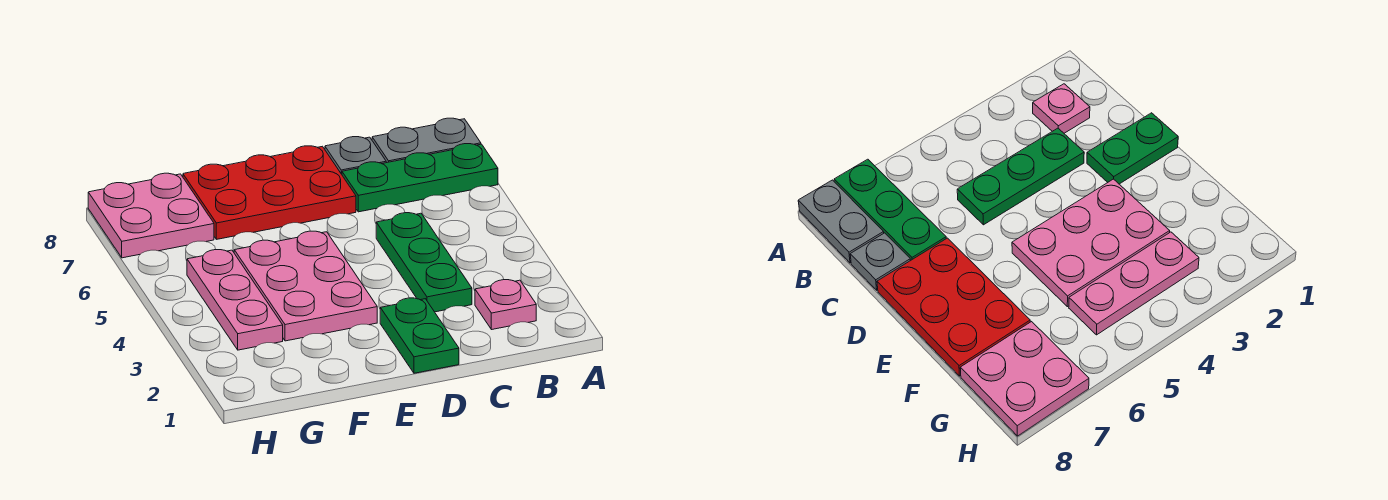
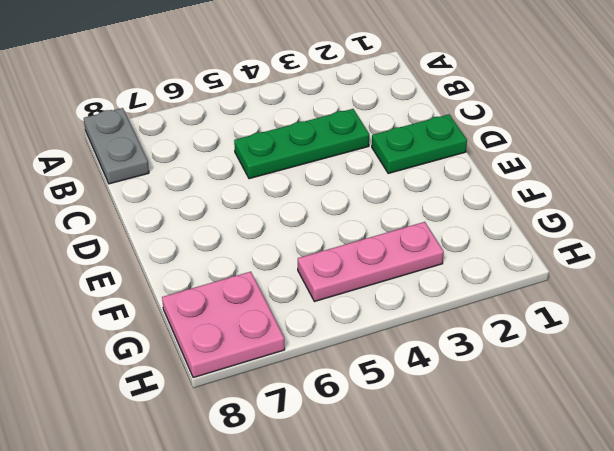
none -> green plate A7:C7 level 1
none -> pink plate B2 level 1

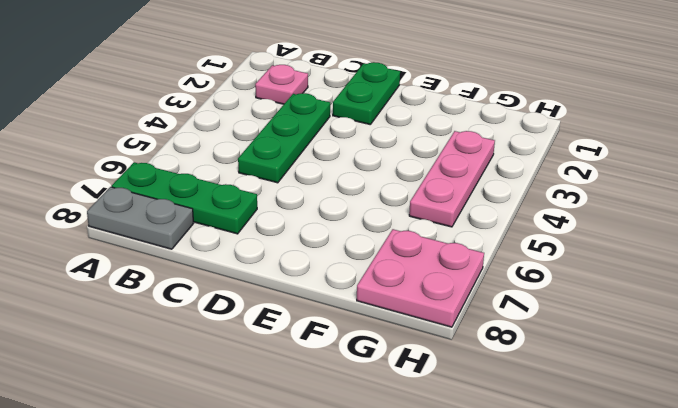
none -> grey plate C8 level 1
none -> red plate D7:F8 level 1

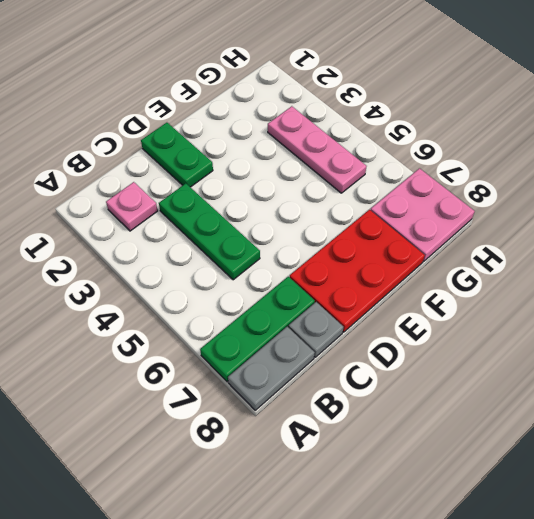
none -> pink plate E3:F5 level 1

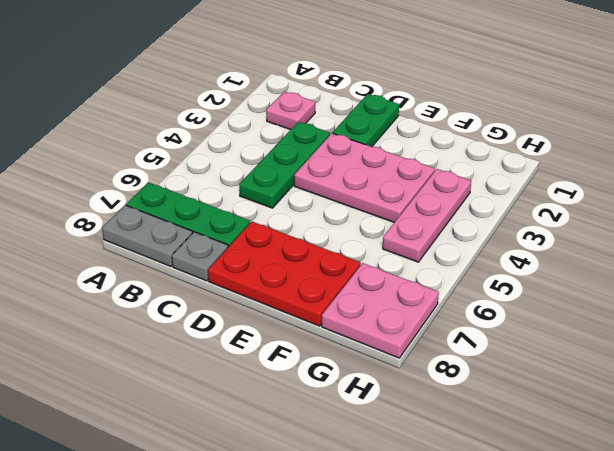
pink plate D3:F4 level 1 -> pink plate E3:F5 level 1

